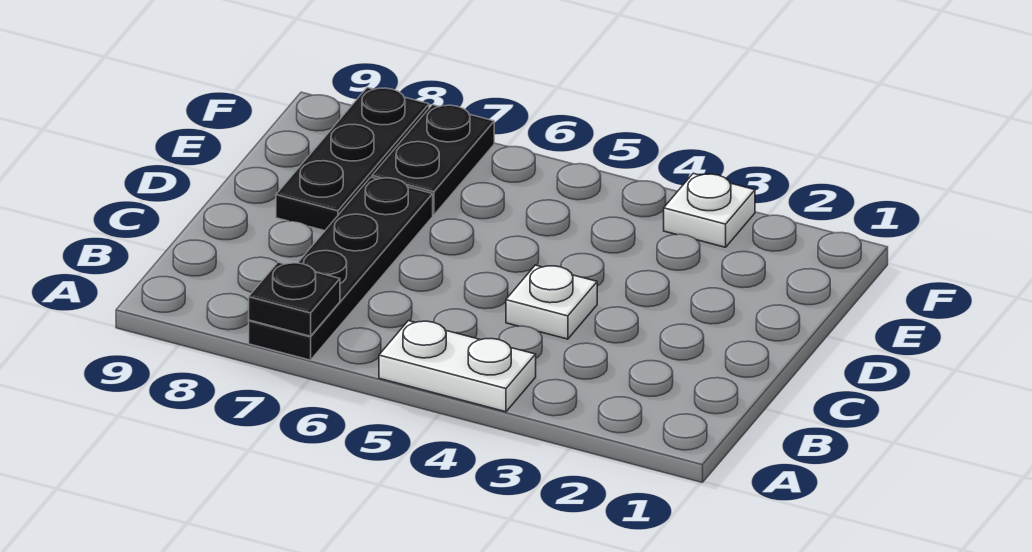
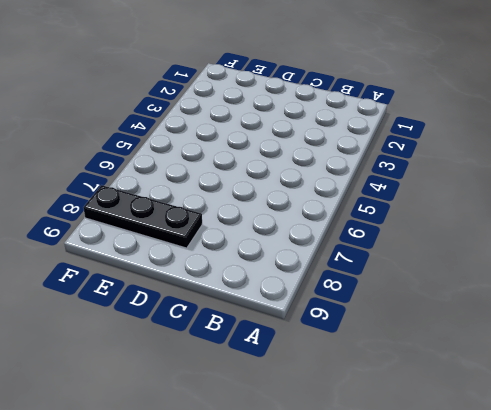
none -> white plate A4:A5 level 1
none -> black plate A7:D7 level 1

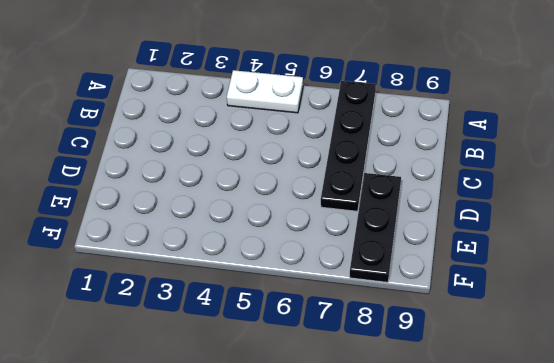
none -> white plate C4 level 1
none -> black plate E7:F7 level 1

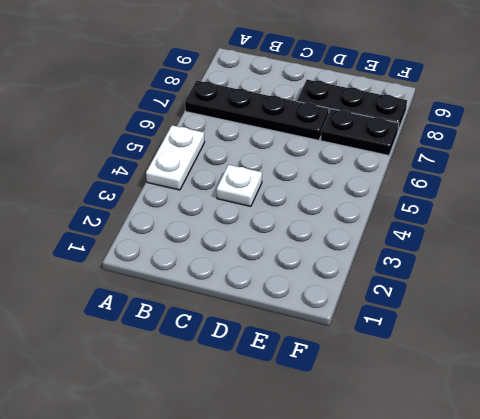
none -> white plate F3 level 1
none -> black plate A7 level 2

